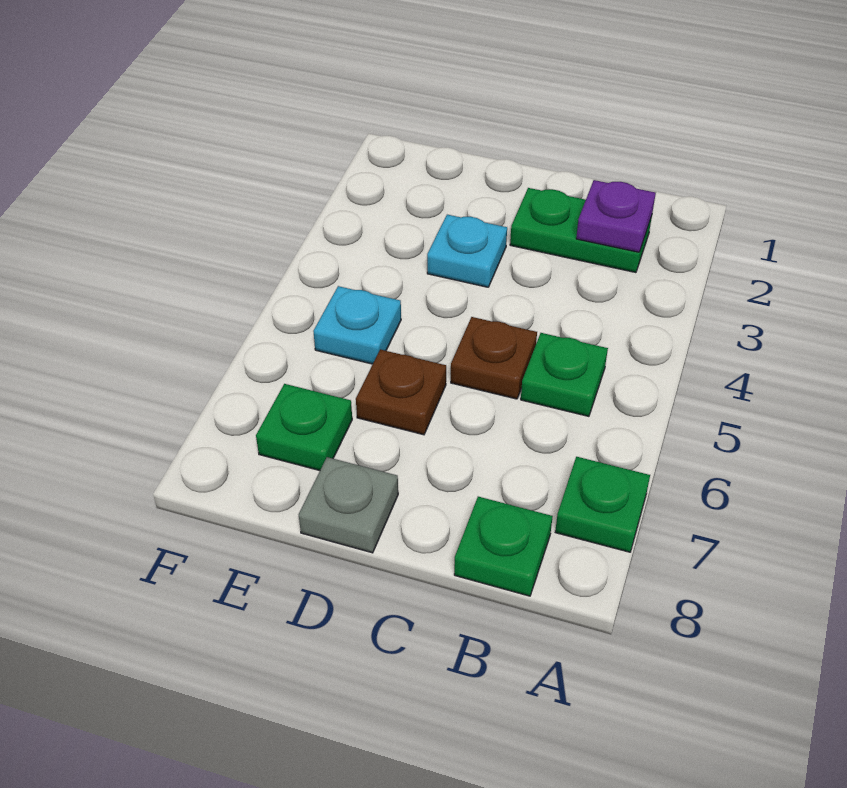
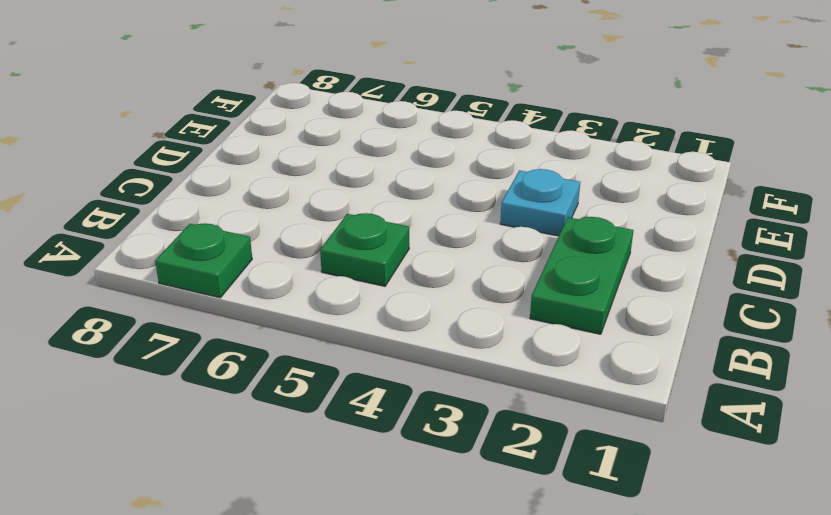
none -> green plate B8 level 1
none -> brown plate C5 level 1

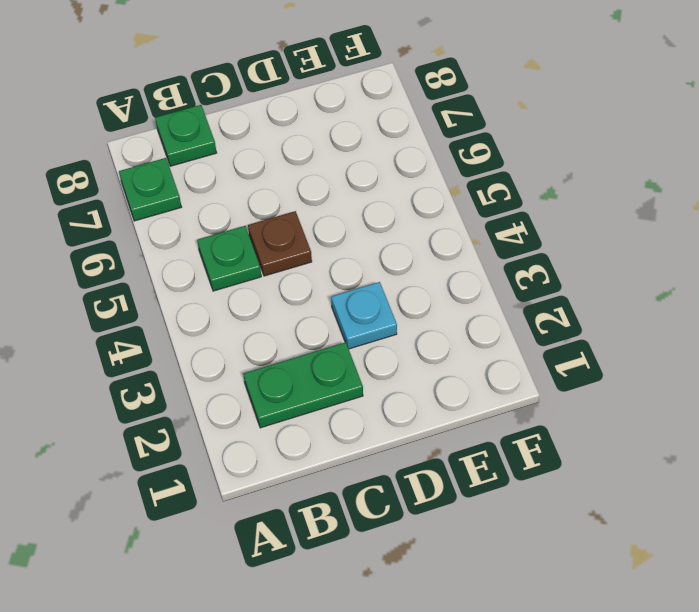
none -> brown plate D6 level 1
none -> grey plate D8 level 1

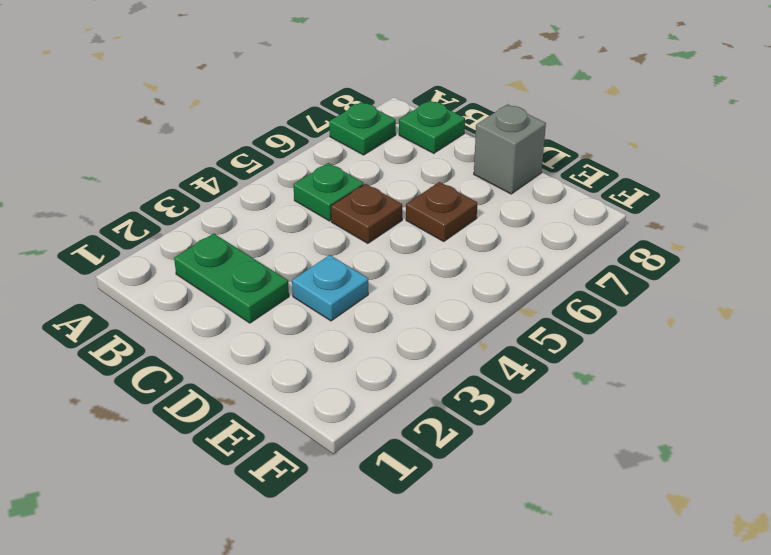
grey brick D8 level 1 -> grey plate D8 level 1
none -> cyan plate E5 level 1
none -> green plate E7 level 1

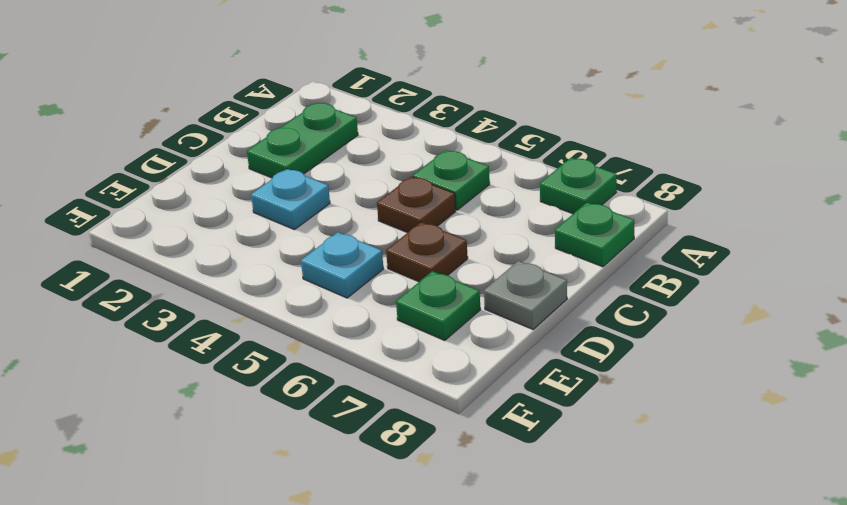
none -> purple plate B2 level 2

